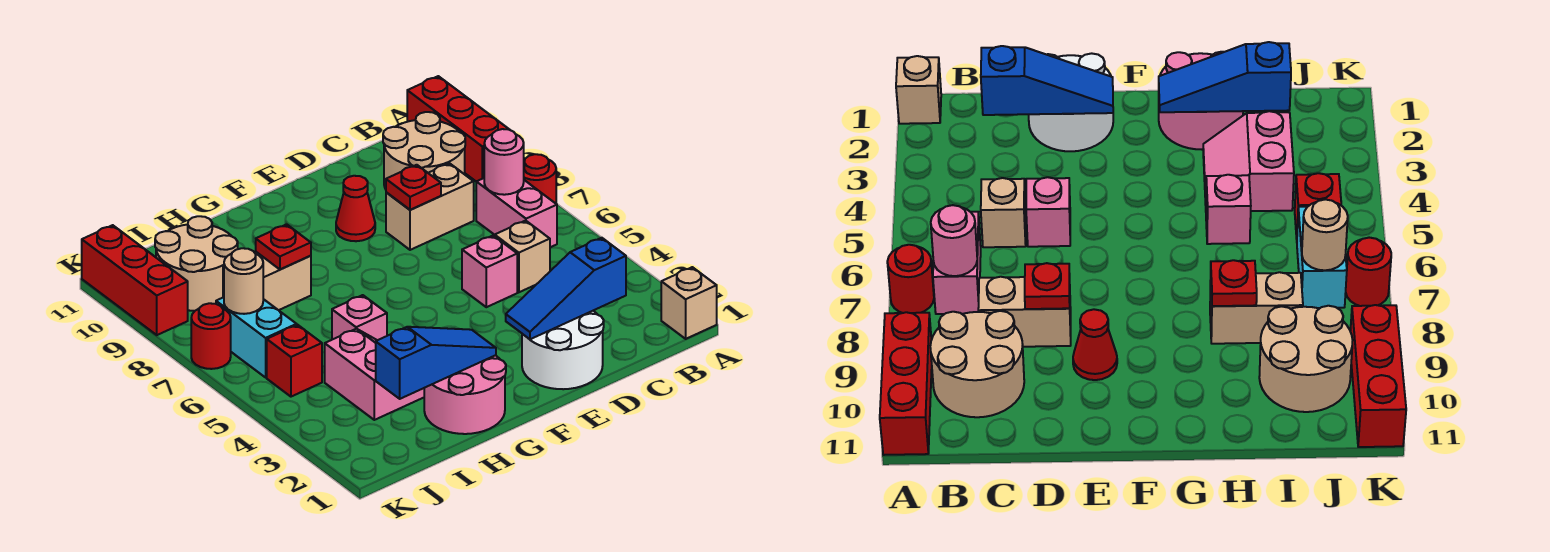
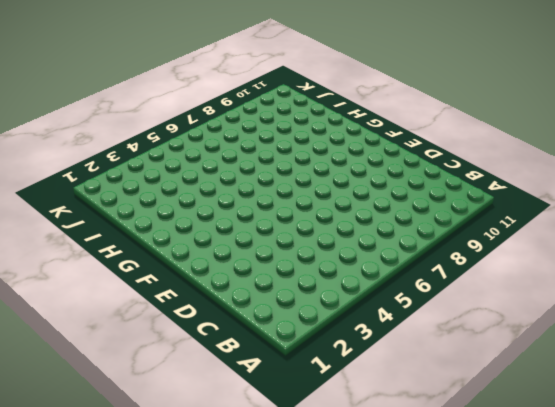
none -> tan brick A1 level 1
none -> red round brick A7 level 1
none -> red brick A9:A11 level 1

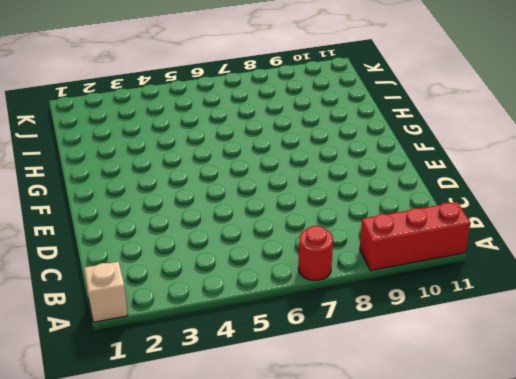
none -> pink brick B6:B7 level 1
none -> tan round brick B9:C10 level 1
none -> tan brick C5 level 1

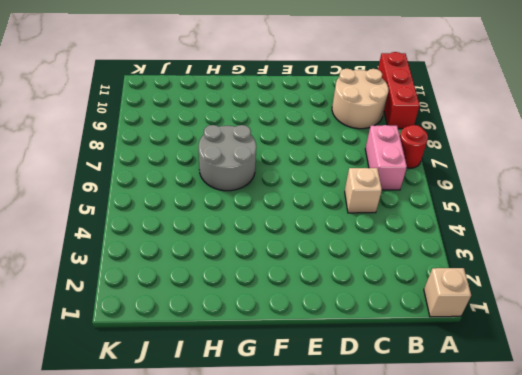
grey round brick G6:H7 level 1 -> none
none -> tan brick C8:D8 level 1
none -> white round brick D1:E2 level 1
none -> pink brick D5 level 1

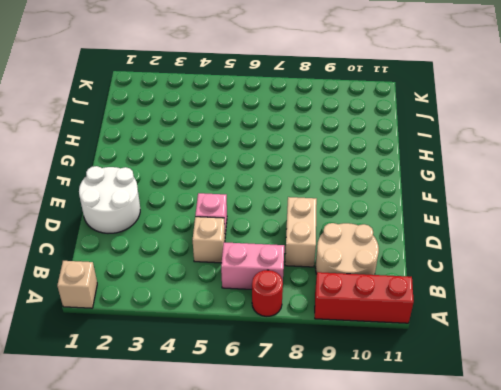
none -> red cone E9 level 1
none -> pink round brick G1:H2 level 1
none -> pink slope H3:I4 level 1 top I

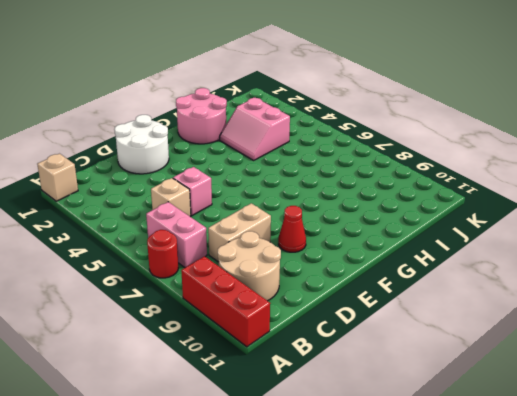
none -> pink brick H5 level 1
none -> tan brick H8:I8 level 1
none -> tan round brick I9:J10 level 1

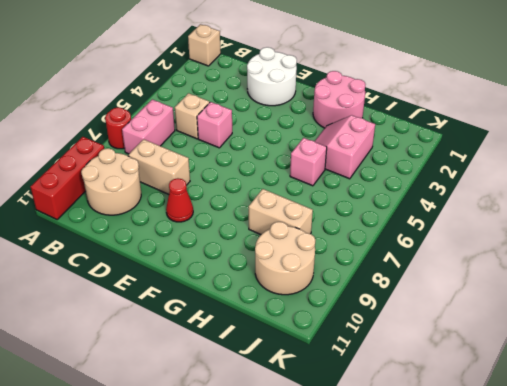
none -> red brick J5 level 1
none -> cyan brick J6:J7 level 1
none -> red round brick K7 level 1

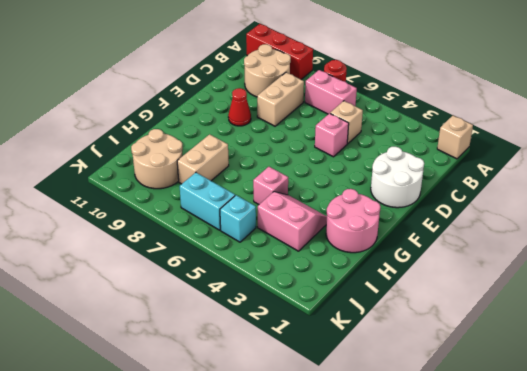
cyan brick J5 level 1 -> red brick J5 level 1
none -> red round brick K7 level 1
none -> red brick K9:K11 level 1
none -> pink round brick B7 level 2

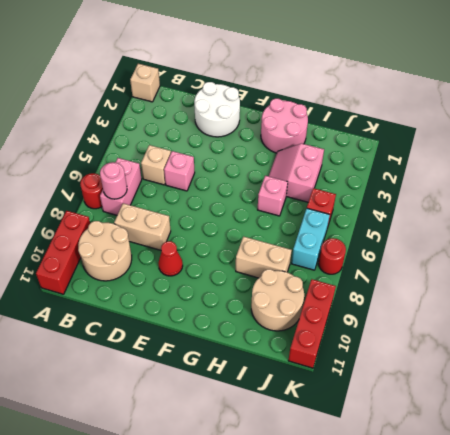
none -> blue slope C2:E2 level 2 top C
none -> red plate D8 level 2
none -> blue slope G2:I2 level 2 top I

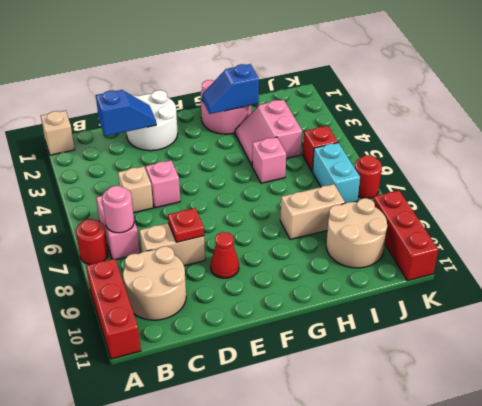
blue slope C2:D2 level 2 top C -> blue slope C2:E2 level 2 top C
blue slope G2:H2 level 2 top H -> blue slope G2:I2 level 2 top I
none -> red plate H8 level 2
none -> tan round brick J7 level 2

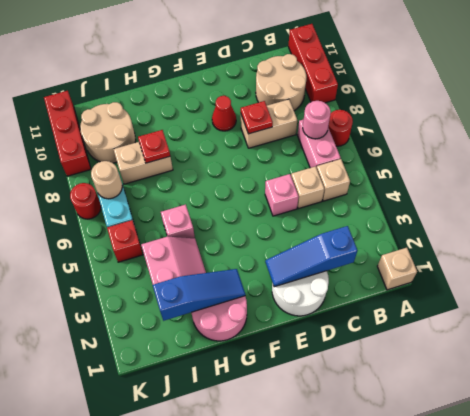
tan brick B5 level 1 -> none

